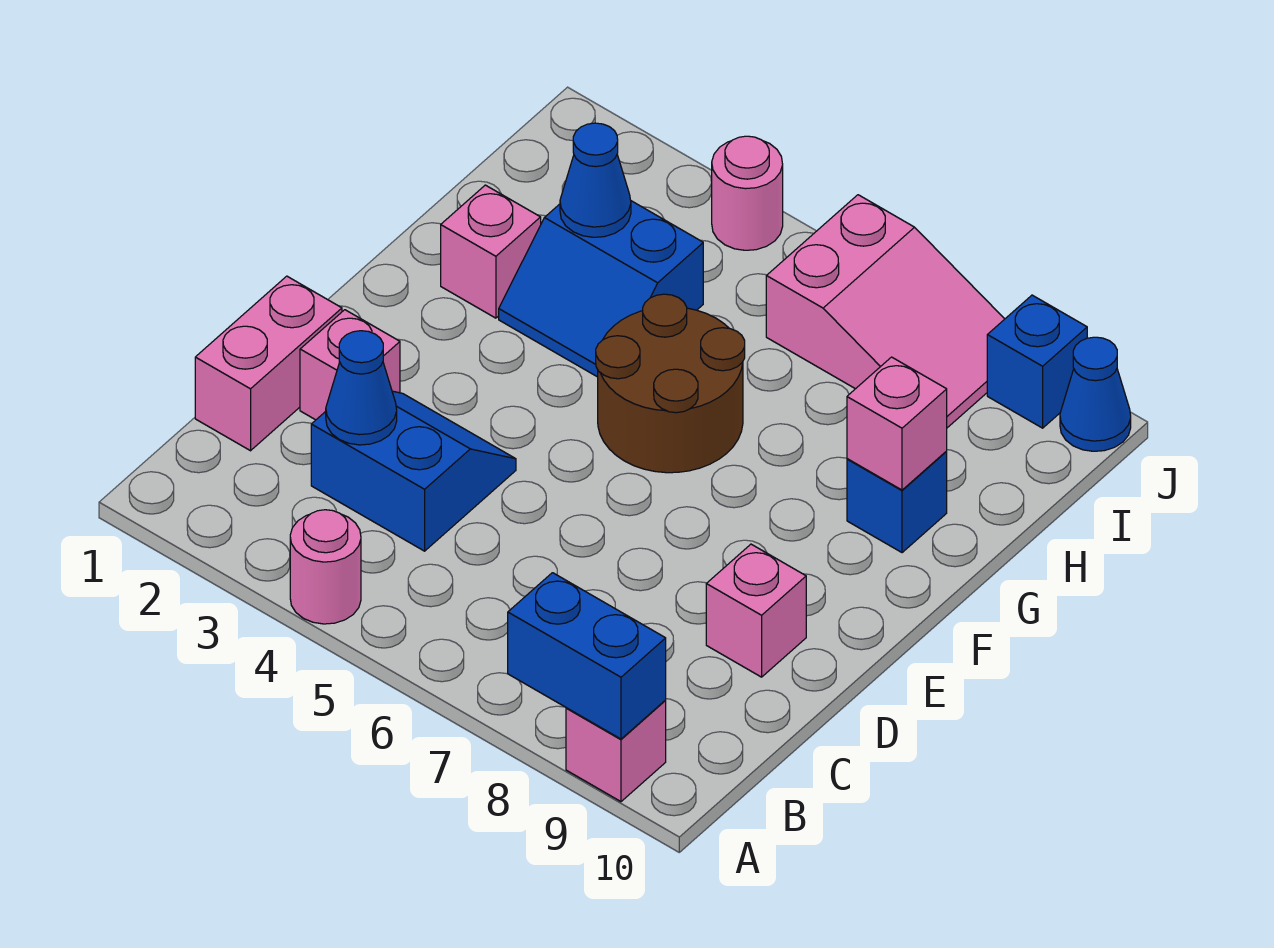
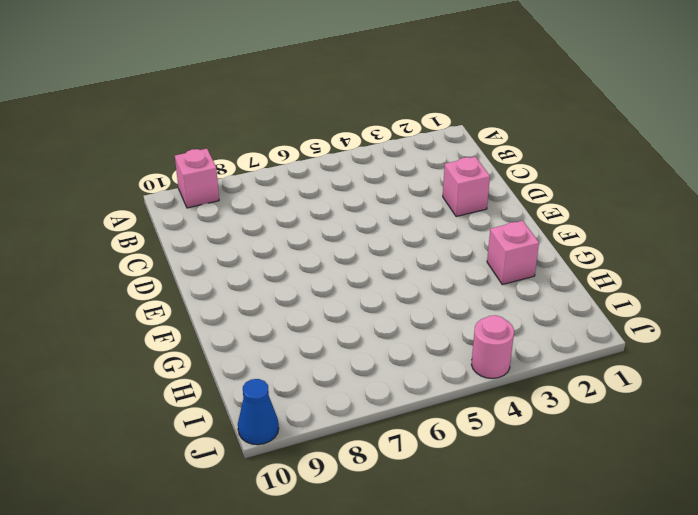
none -> pink round brick A4 level 1
none -> pink brick C1:D1 level 1
none -> blue slope C3:D4 level 1 top C

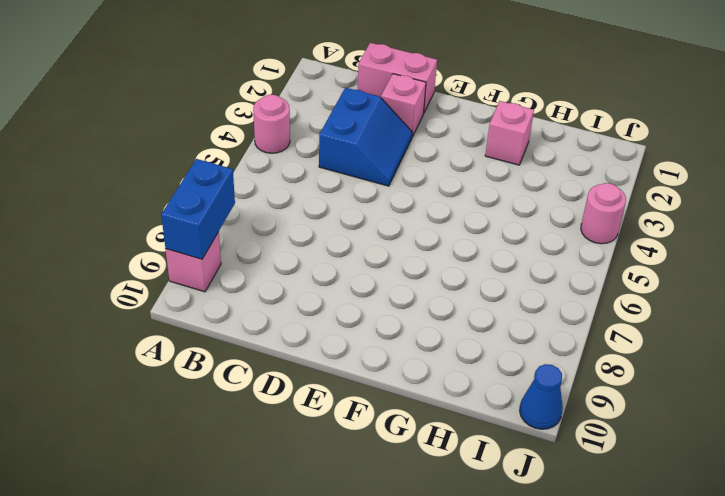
none -> pink brick D9 level 1
none -> brown round brick F5:G6 level 1
none -> blue slope G3:H4 level 1 top H

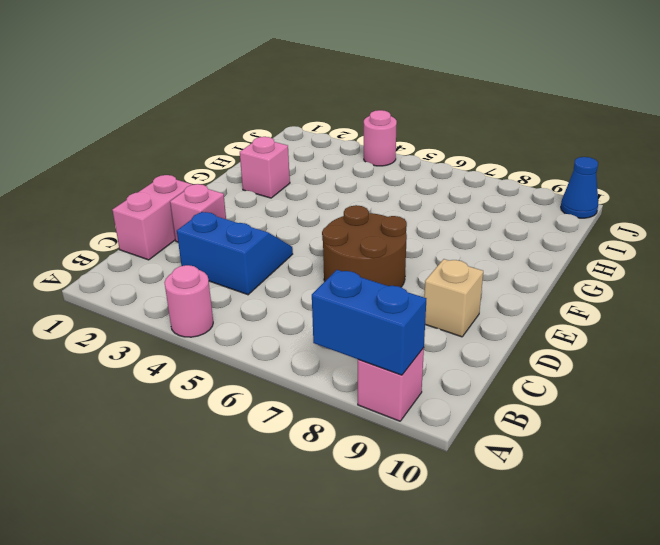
brown round brick D6:E7 level 1 -> brown round brick F5:G6 level 1
tan brick D9 level 1 -> pink brick D9 level 1
none -> blue slope G3:H4 level 1 top H
none -> blue brick G9 level 1
none -> pink slope I6:J8 level 1 top 6

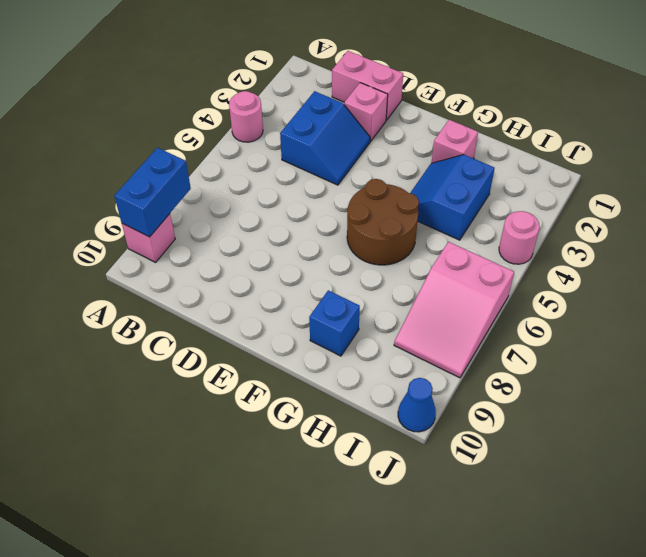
none -> pink brick D9 level 1
none -> blue brick J9 level 1
none -> blue cone C3 level 2

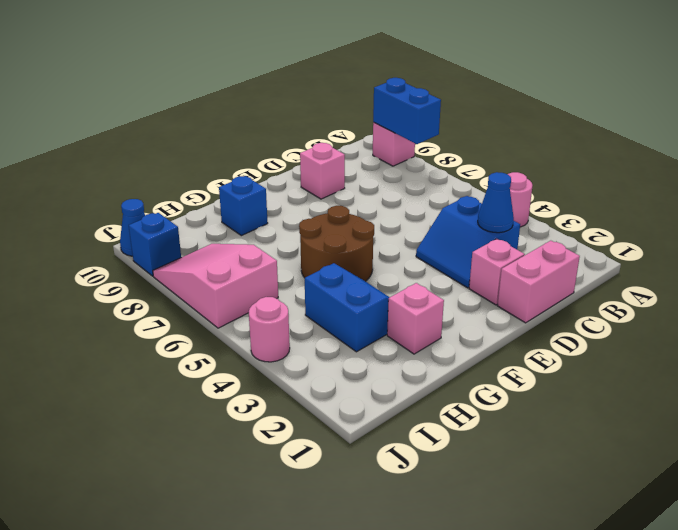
none -> pink brick G9 level 2
none -> blue cone H3 level 2

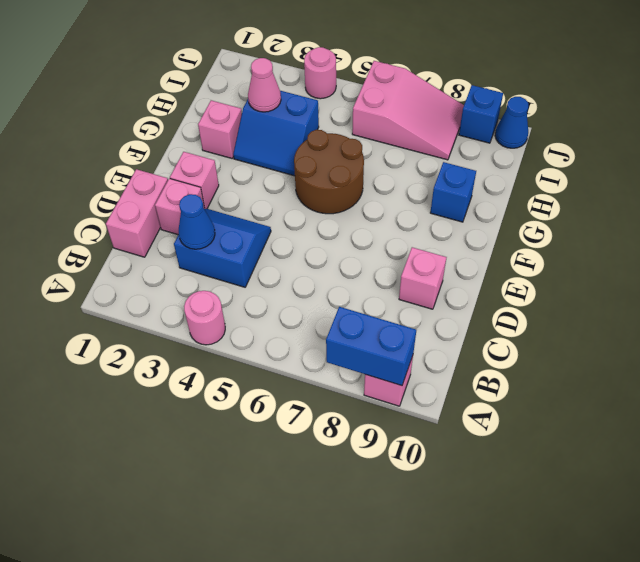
pink brick E2 level 1 -> pink brick G9 level 2
pink cone H3 level 2 -> blue cone H3 level 2

